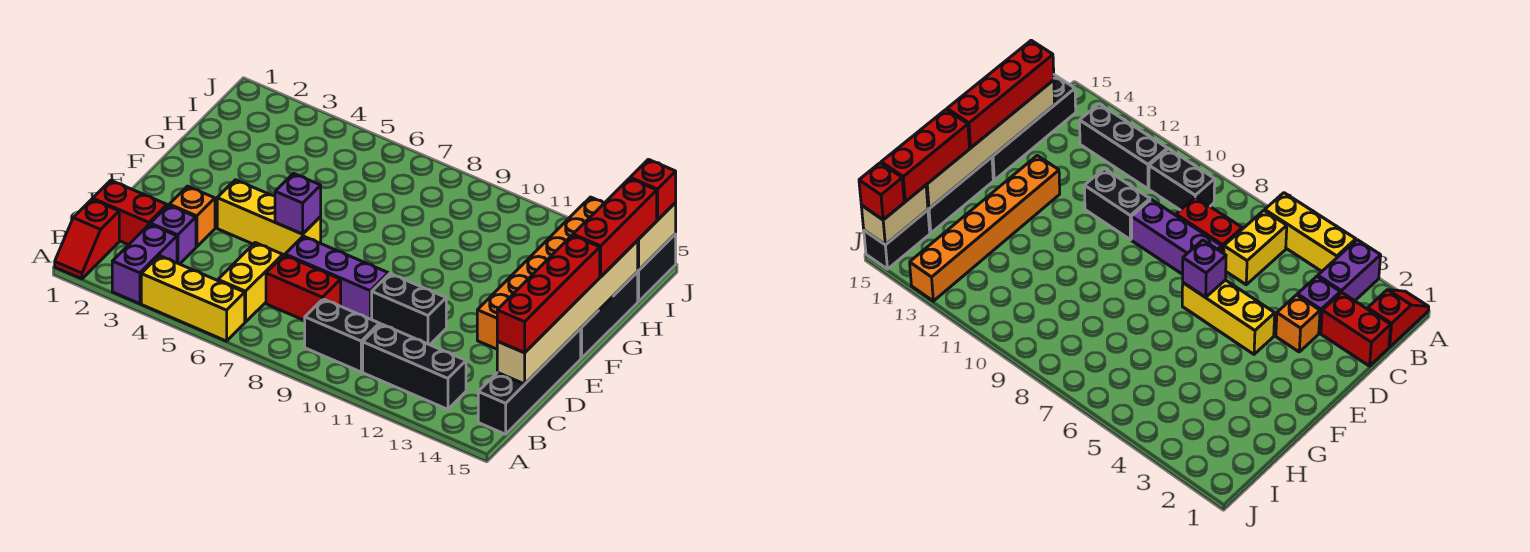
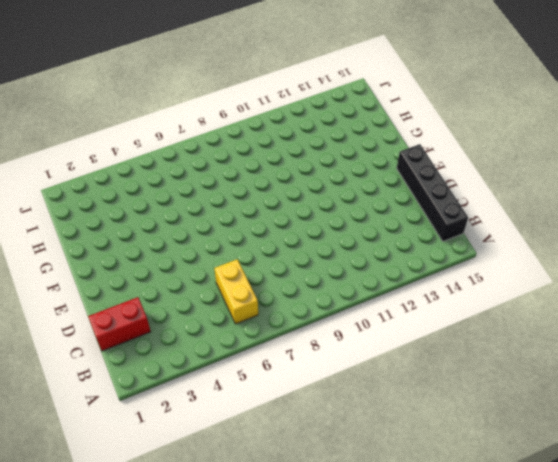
none -> red slope A1:B1 level 1 top B
none -> purple brick A3:B3 level 1
none -> yellow brick A4:A6 level 1

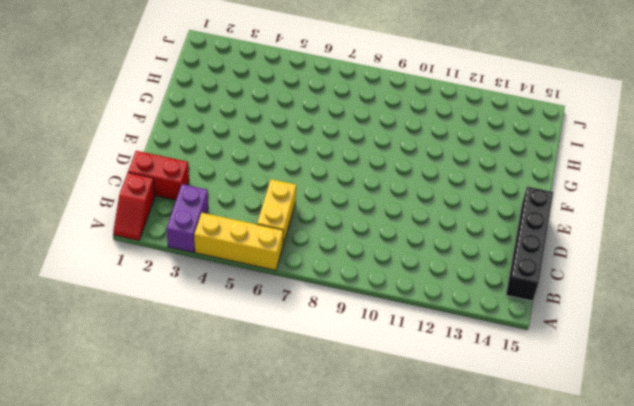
none -> black brick B9:B10 level 1
none -> black brick B11:B13 level 1
none -> purple brick C3 level 1

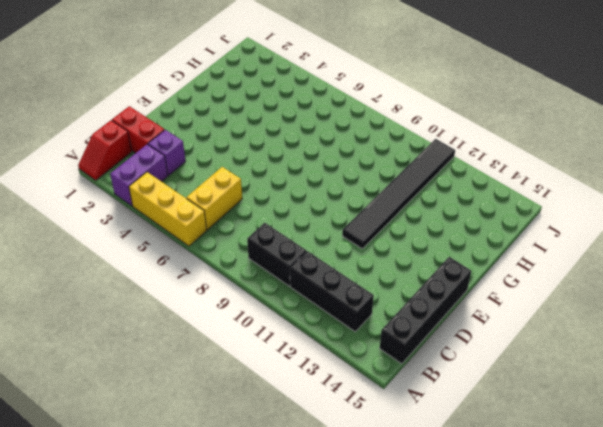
black tile E11:J11 level 1 -> none
none -> red brick C7:C8 level 1
none -> orange brick D3 level 1
none -> purple brick D7:D9 level 1

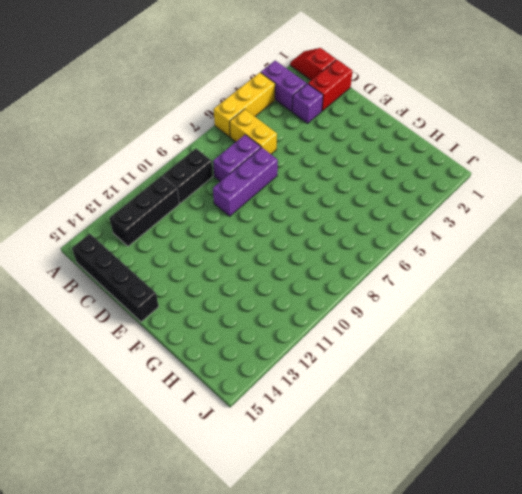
purple brick C7:C8 level 1 -> red brick C7:C8 level 1
none -> orange brick D3 level 1
none -> black brick D10:D11 level 1
none -> yellow brick E4:E6 level 1

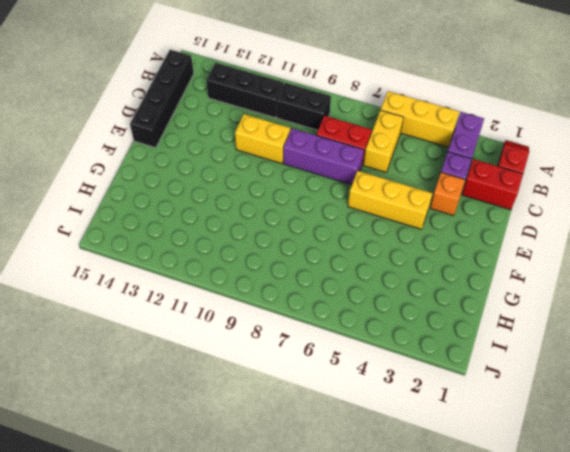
yellow brick D10:D11 level 1 -> black brick D10:D11 level 1
none -> orange brick E13:J13 level 1
none -> black brick F15:H15 level 1
none -> black brick I15:J15 level 1

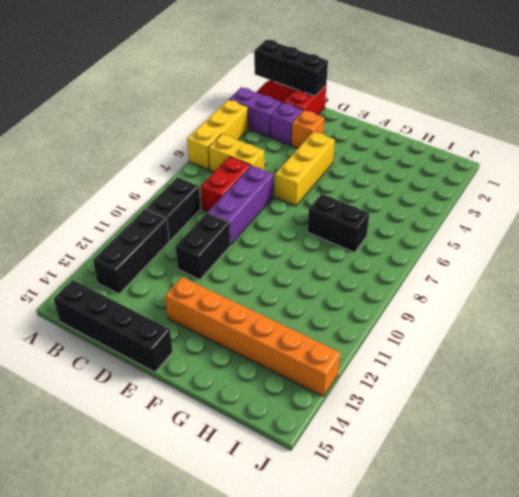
black brick A1:C1 level 2 -> black brick F15:H15 level 1
black brick G7:H7 level 1 -> black brick I15:J15 level 1
none -> tan brick C15:H15 level 2
none -> purple brick E6 level 2
none -> tan brick I15:J15 level 2

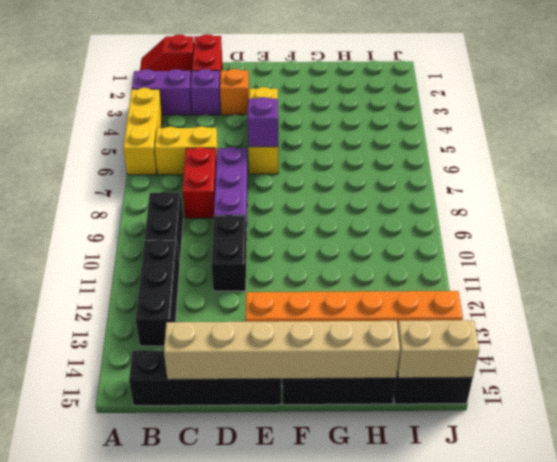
none -> red brick C15:F15 level 3
none -> red brick G15:I15 level 3
none -> red brick J15 level 3

